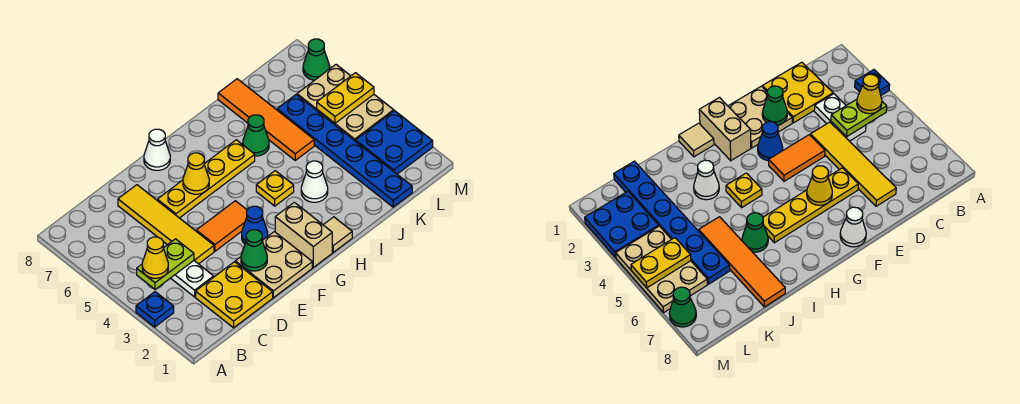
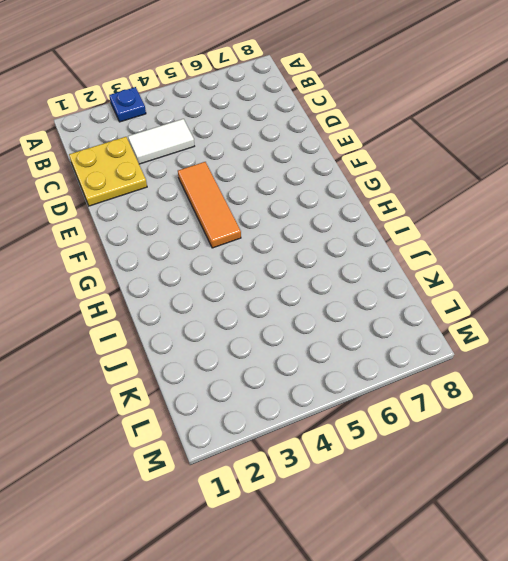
white tile C3:C4 level 1 -> white plate C3:C4 level 1
orange tile E4:G4 level 1 -> orange tile E4:F4 level 1
none -> yellow tile D4:D7 level 1
none -> tan plate E1:F2 level 1
none -> yellow plate E6:H6 level 1

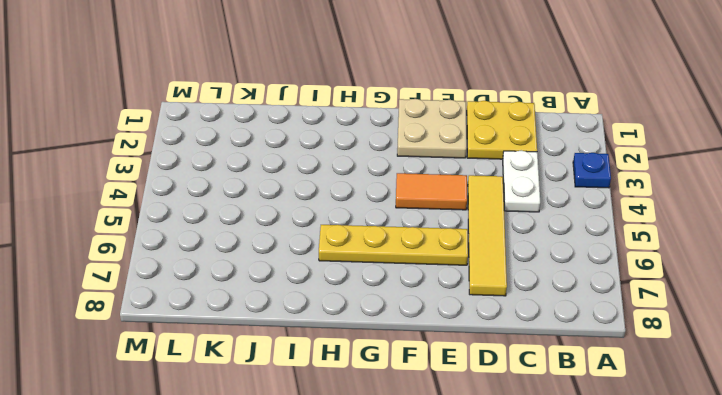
none -> blue cone F3 level 1
none -> white cone F8 level 1
none -> tan brick G1:G2 level 1

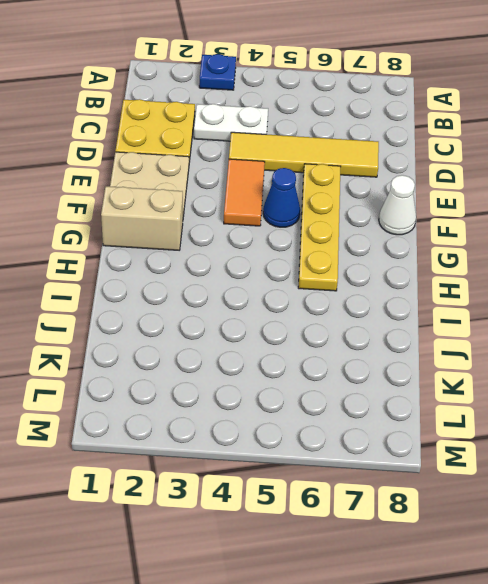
blue cone F5 level 1 -> blue cone F3 level 1
none -> tan tile H1 level 1
none -> yellow plate H4 level 1
none -> white cone I3 level 1

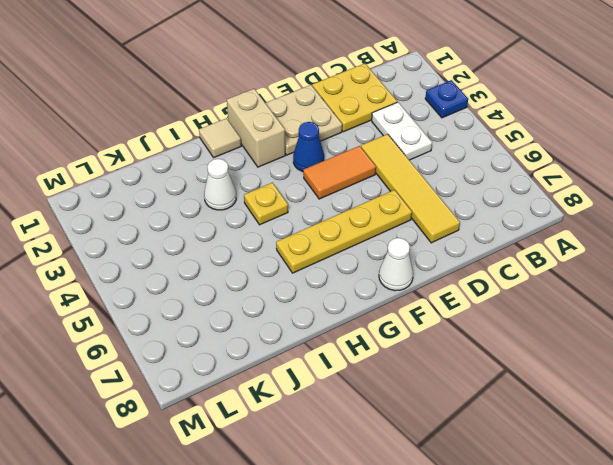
none -> green cone I6 level 1
none -> orange tile J5:J8 level 1
none -> blue plate K1:K6 level 1

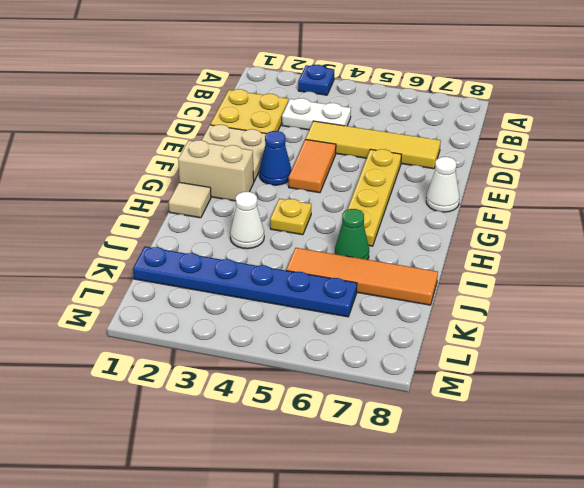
none -> blue plate L2:M3 level 1
none -> tan plate L4:M6 level 1
none -> green cone M7 level 1

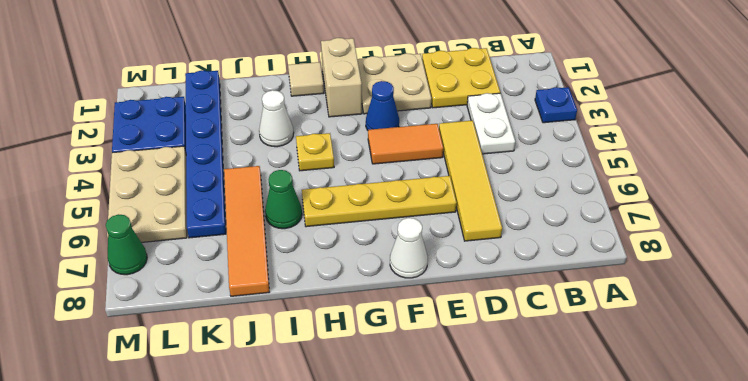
none -> lime plate B4:C4 level 2
none -> green cone E2 level 2
none -> yellow cone F6 level 2

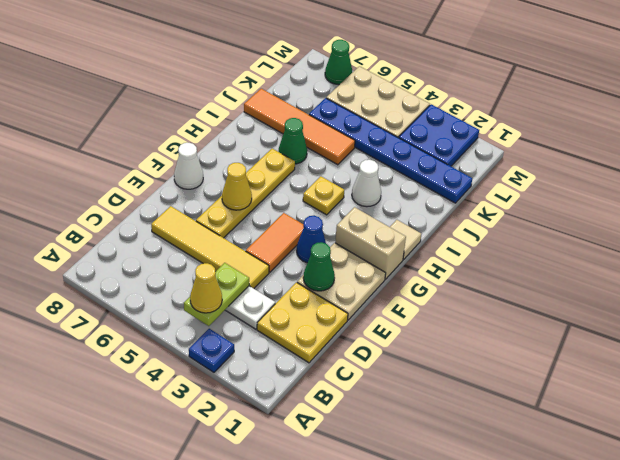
none -> yellow plate L5:M5 level 2

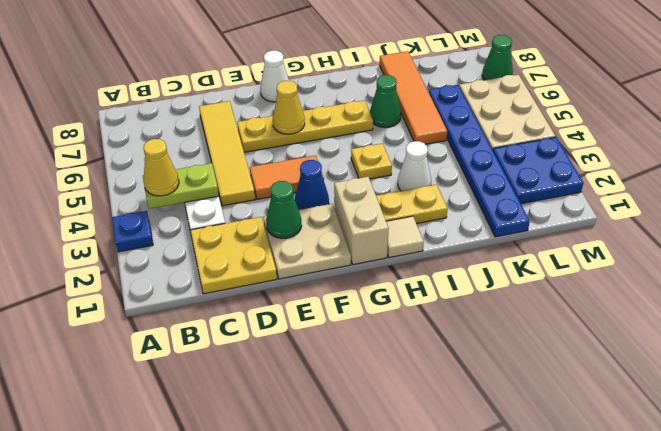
yellow plate H2:I2 level 1 -> yellow plate L5:M5 level 2

